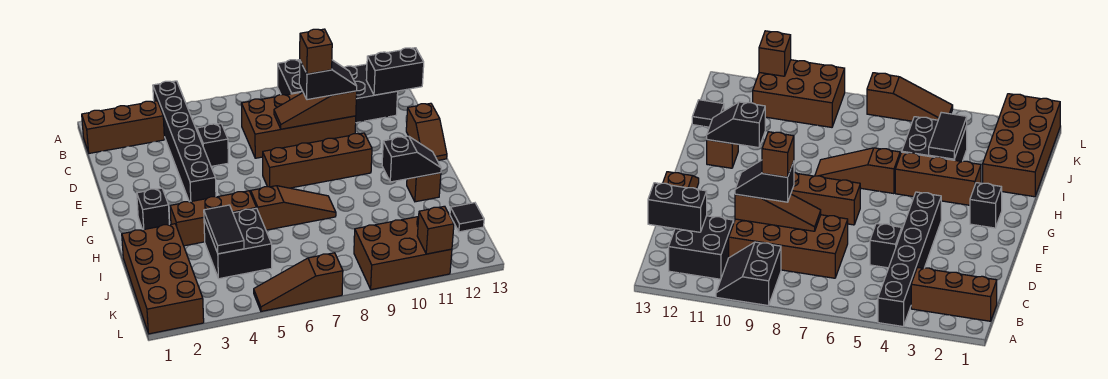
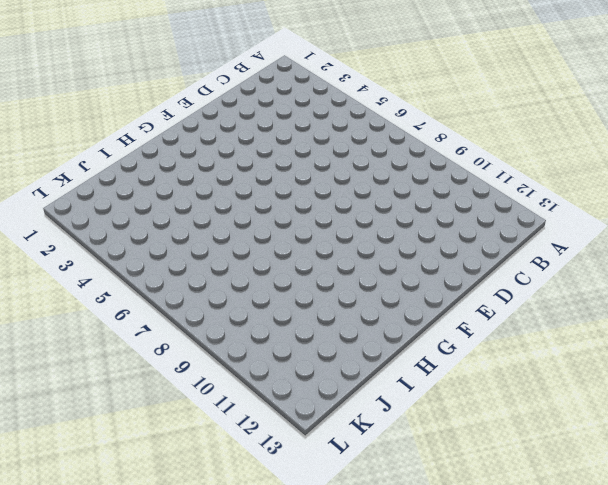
none -> black brick A4:F4 level 1
none -> black slope A9:B10 level 1 top 9
none -> brown brick B1:B3 level 1

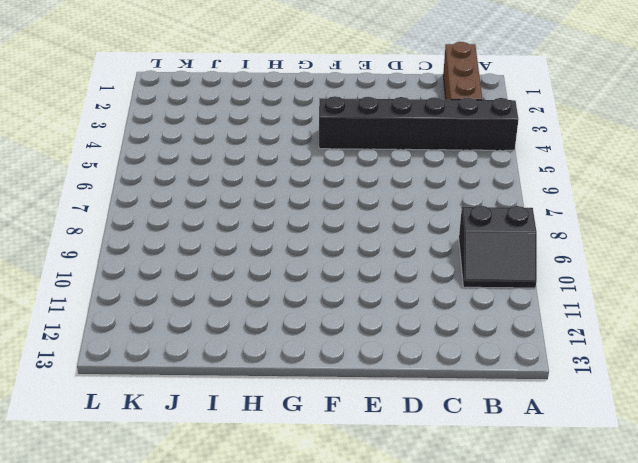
none -> black brick B11:C12 level 1
none -> brown brick C7:D10 level 1
none -> black brick D5 level 1

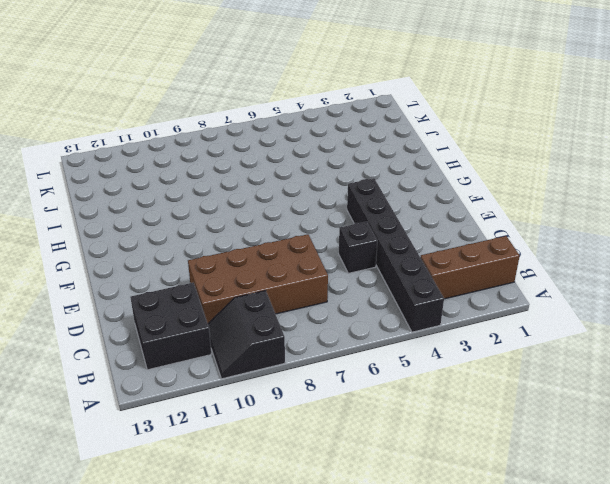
none -> brown slope E13:F13 level 1 top E
none -> brown brick F7:F10 level 1
none -> black brick G2 level 1

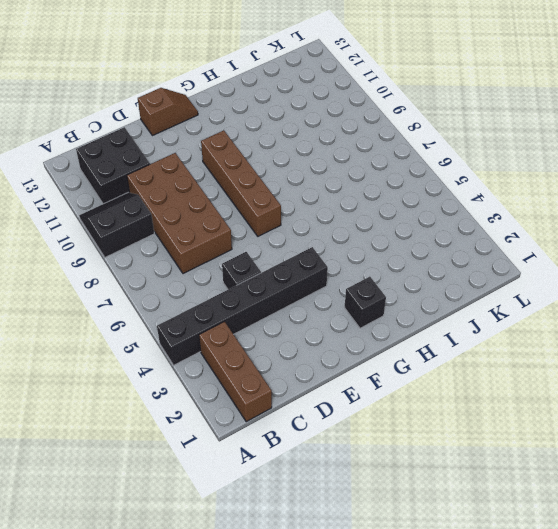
none -> brown brick H3:H5 level 1
none -> brown slope H6:H8 level 1 top 6
none -> brown brick H12 level 1

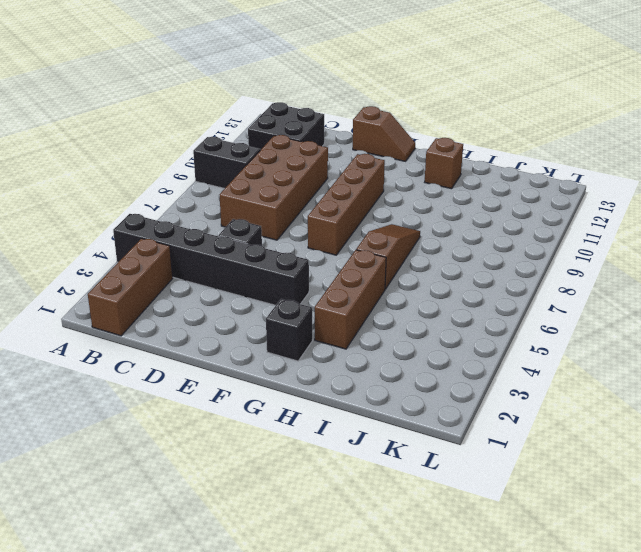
none -> brown brick I1:L2 level 1
none -> black brick I4:J5 level 1
none -> black tile J13 level 1

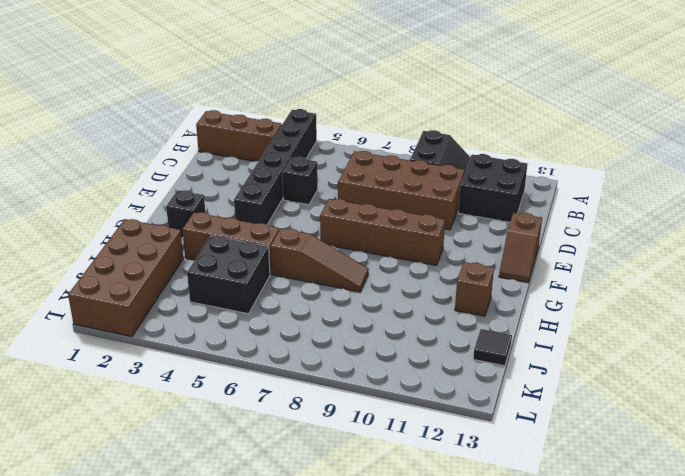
none -> brown brick K9:L11 level 1
none -> brown slope L5:L7 level 1 top 7
none -> black brick C12:C13 level 2

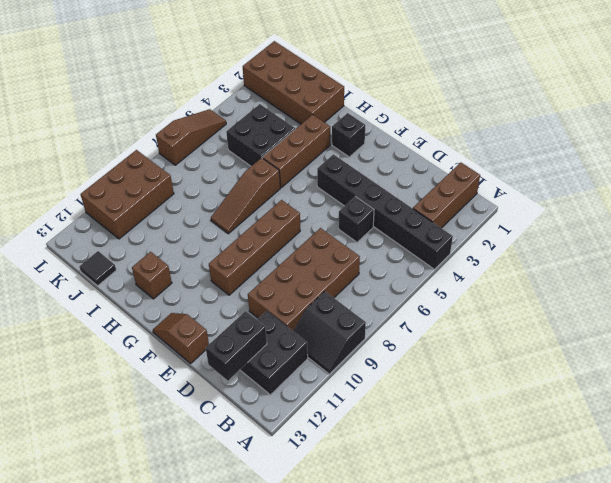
none -> brown slope D8:D10 level 2 top 10
none -> black slope H11:H12 level 2 top 11
none -> black tile I4:J4 level 2

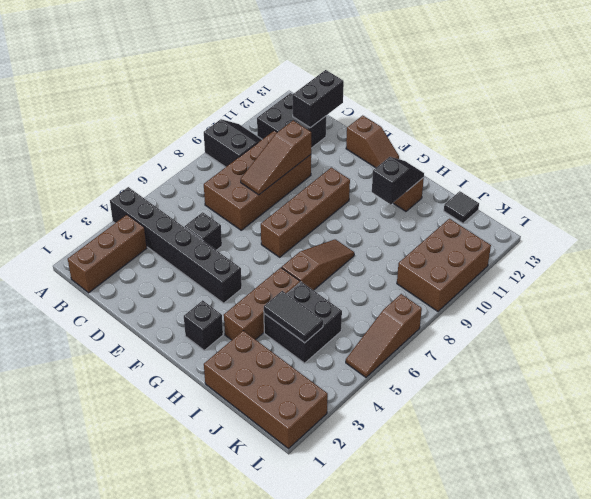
none -> brown brick L11 level 2
none -> black slope D9:D10 level 3 top 9
none -> brown brick D9 level 4

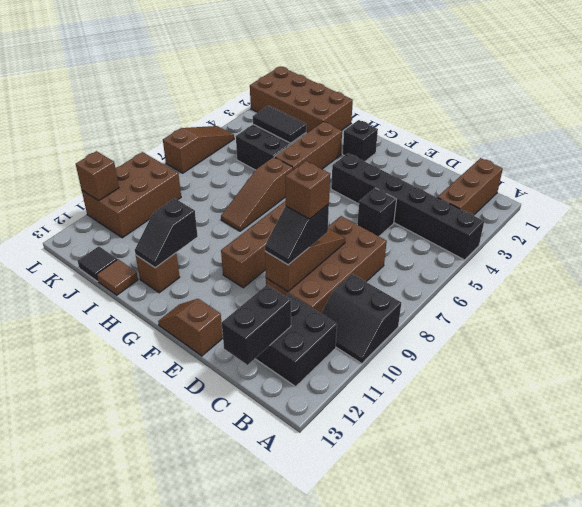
brown tile I13 level 1 -> none

